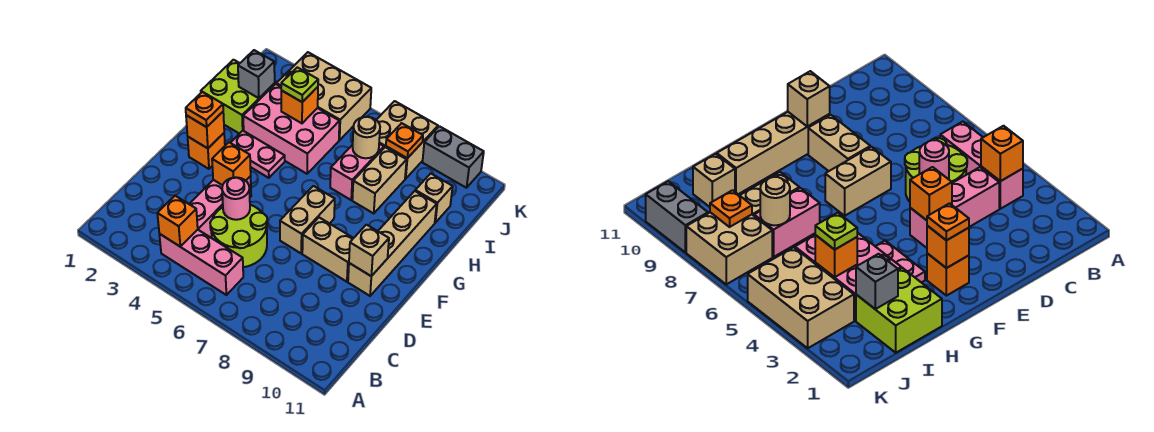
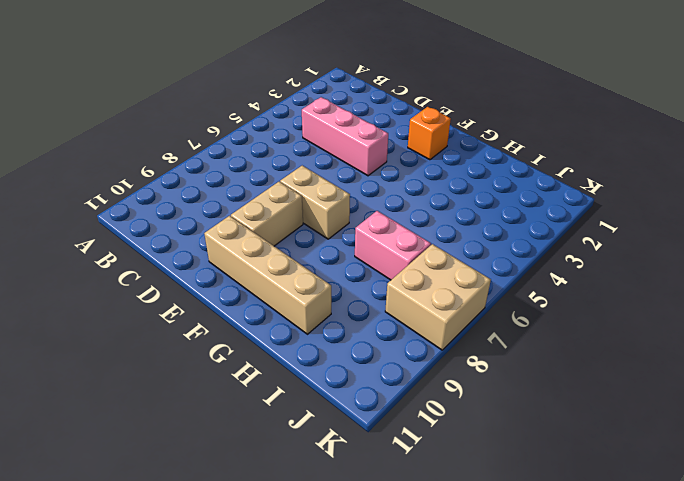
none -> pink brick B4:B6 level 1
none -> lime round brick C5:D6 level 1
none -> pink plate G3:G4 level 1

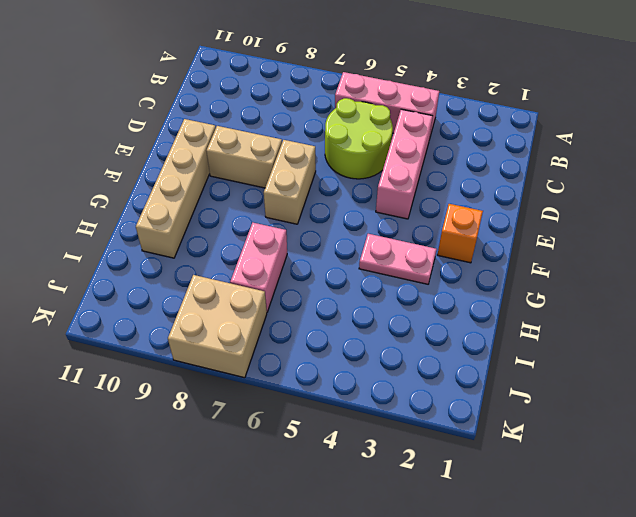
none -> lime brick H1:I2 level 1
none -> pink brick H3:I5 level 1
none -> tan brick H8:I8 level 1

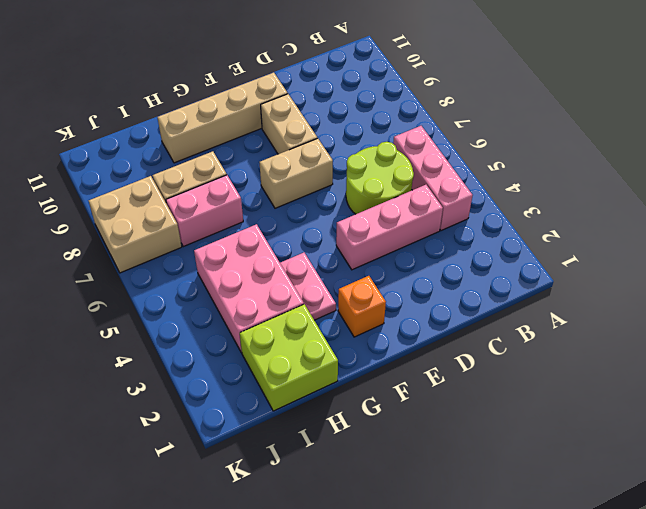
none -> tan brick I10 level 1
none -> tan brick J3:K5 level 1
none -> grey brick K9:K10 level 1

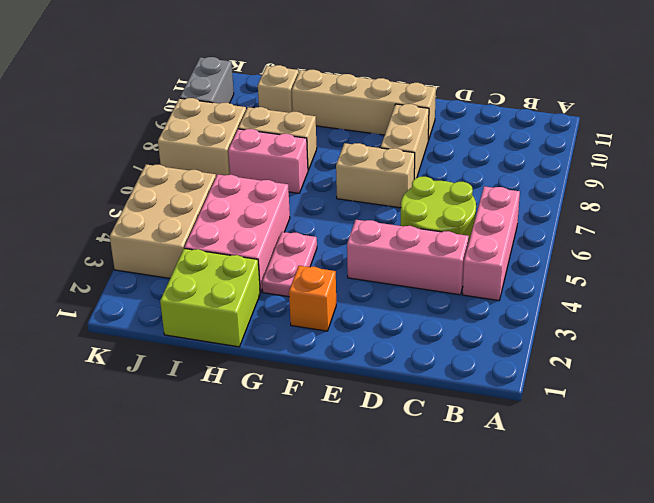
none -> orange brick B4 level 2
none -> pink round brick D5 level 2
none -> orange brick E4 level 2

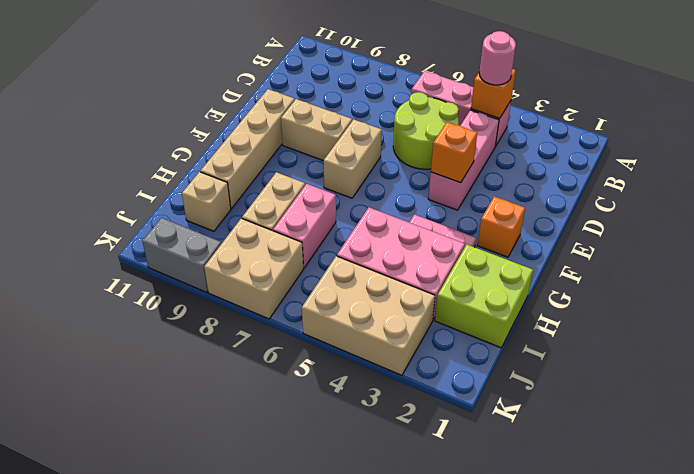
pink round brick B4 level 3 -> pink round brick D5 level 2
none -> tan brick E10 level 2
none -> orange brick F2 level 2
none -> grey brick I2 level 2

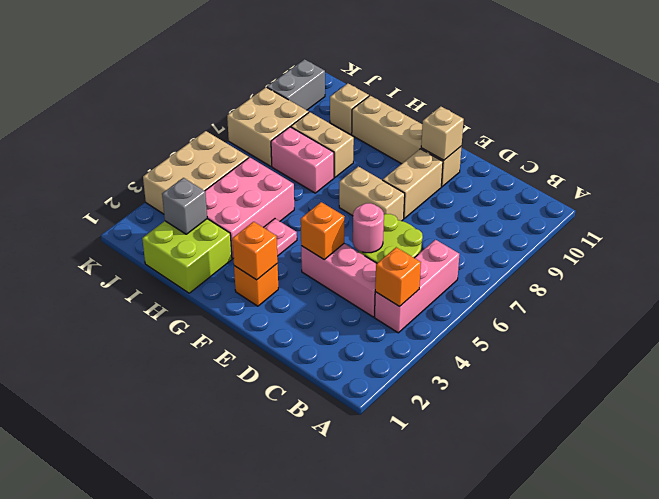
none -> orange brick I4 level 2
none -> tan round brick I7 level 2
none -> orange plate J8 level 2

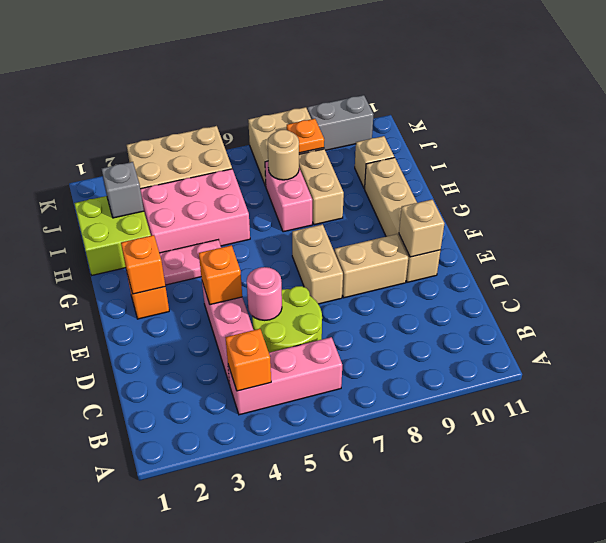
none -> orange brick I4 level 2
none -> orange plate F2 level 3
none -> lime plate I4 level 3

